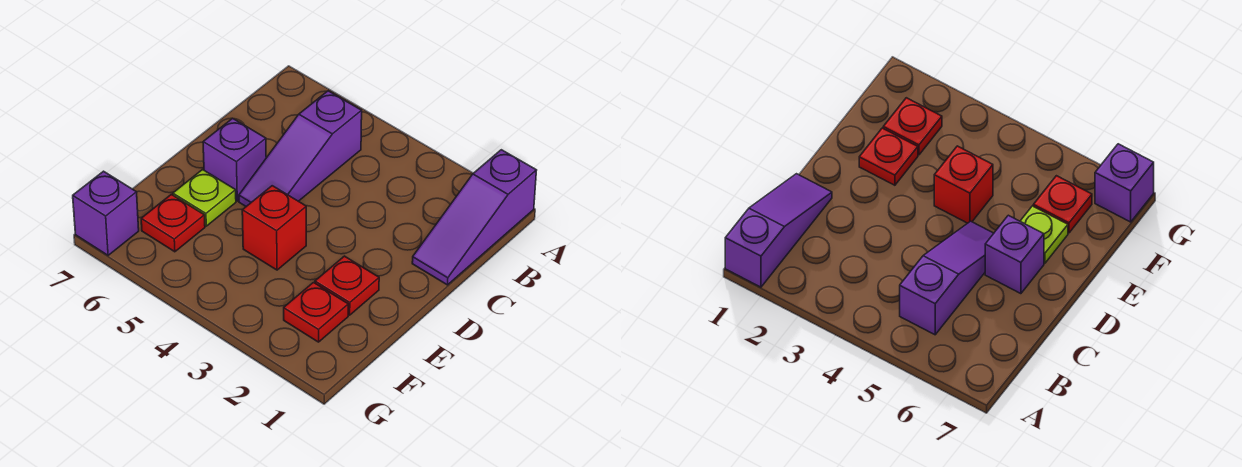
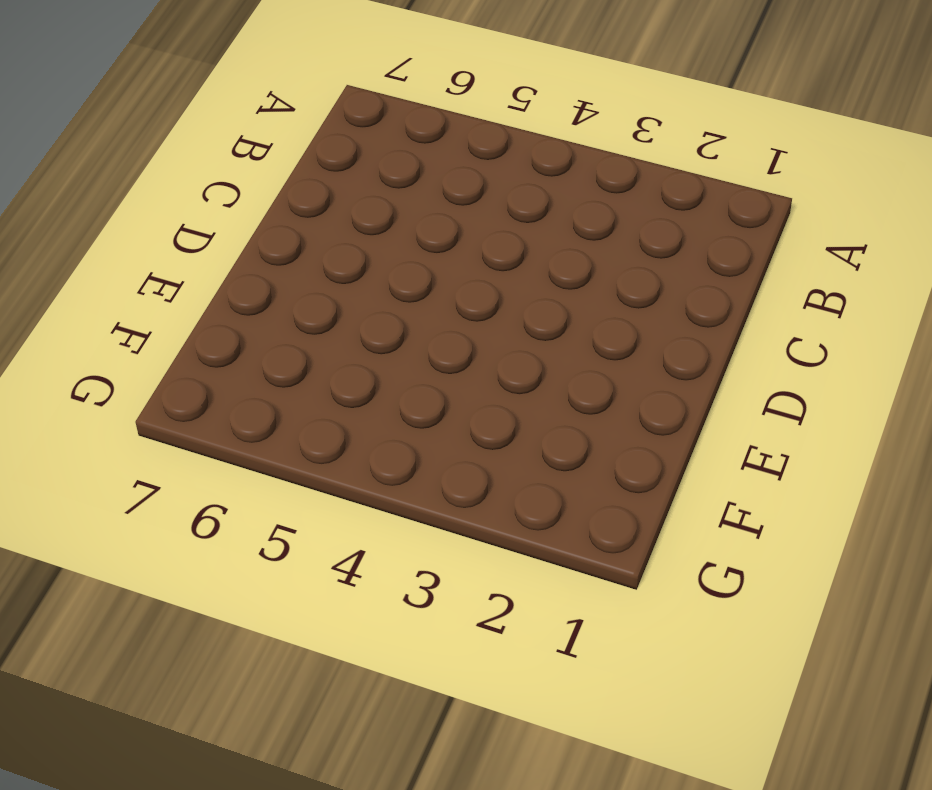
none -> purple slope A1:C1 level 1 top A
none -> purple slope B5:D5 level 1 top B

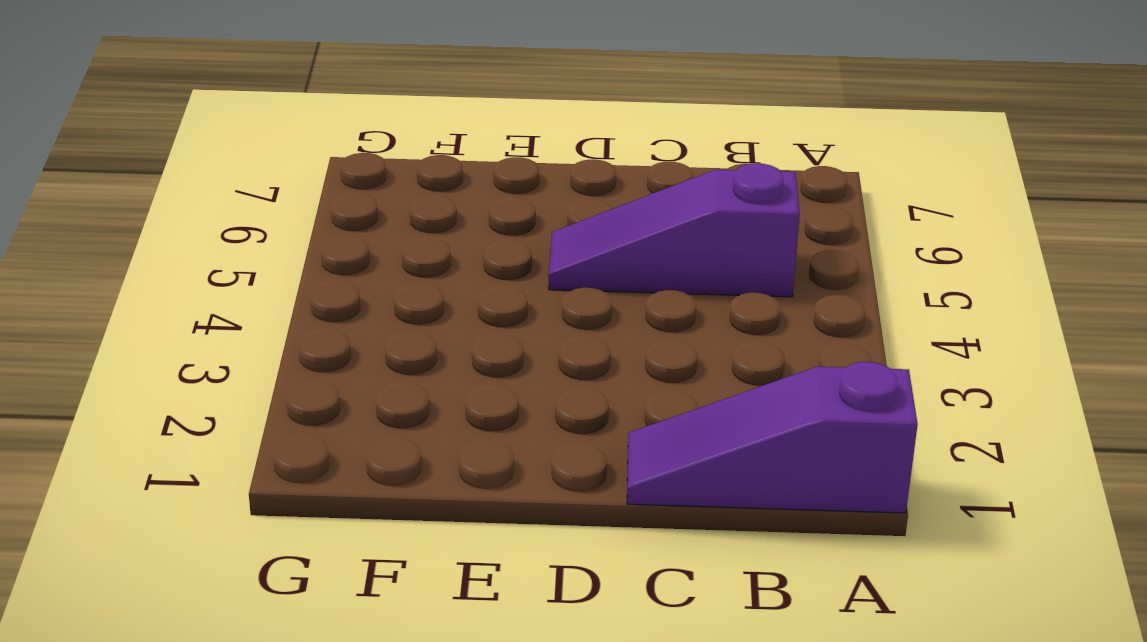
none -> purple brick D6 level 1
none -> red plate E2 level 1

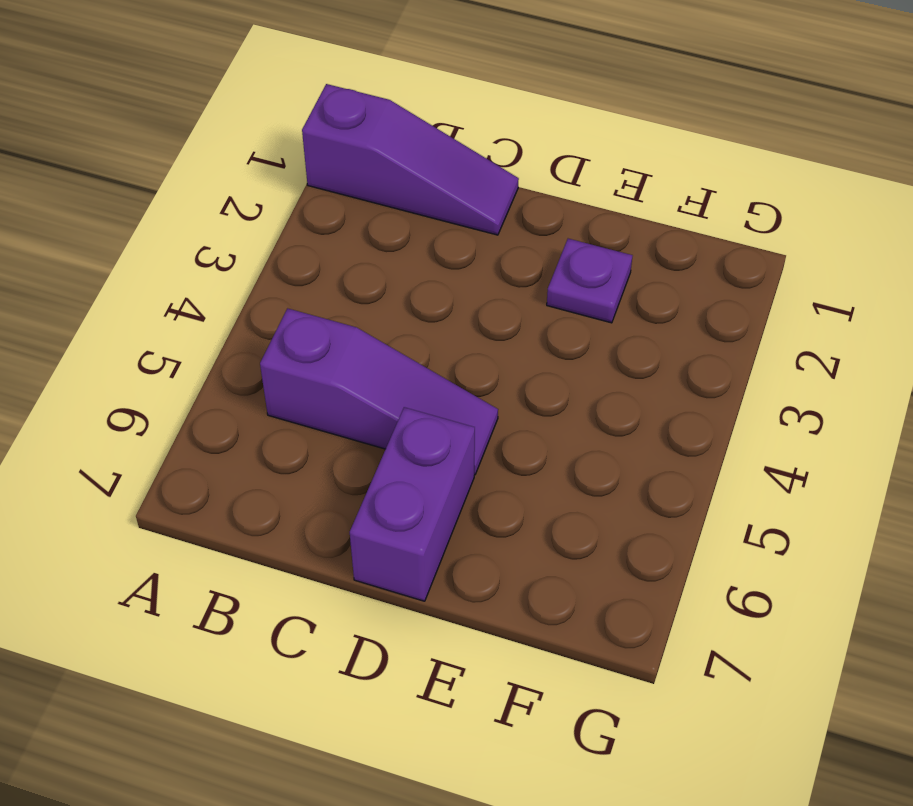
purple brick D6:D7 level 1 -> purple brick D6 level 1
purple plate E2 level 1 -> red plate E2 level 1
none -> red brick E4 level 1
none -> lime plate E6 level 1

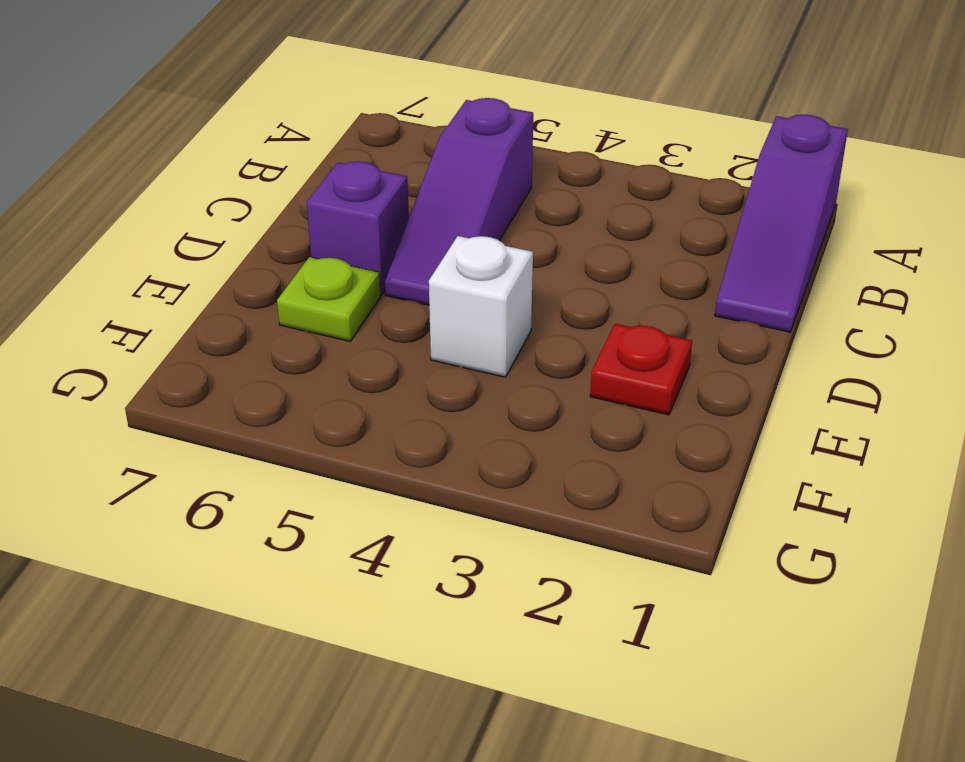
white brick E4 level 1 -> red brick E4 level 1
none -> red plate F2 level 1
none -> red plate F6 level 1

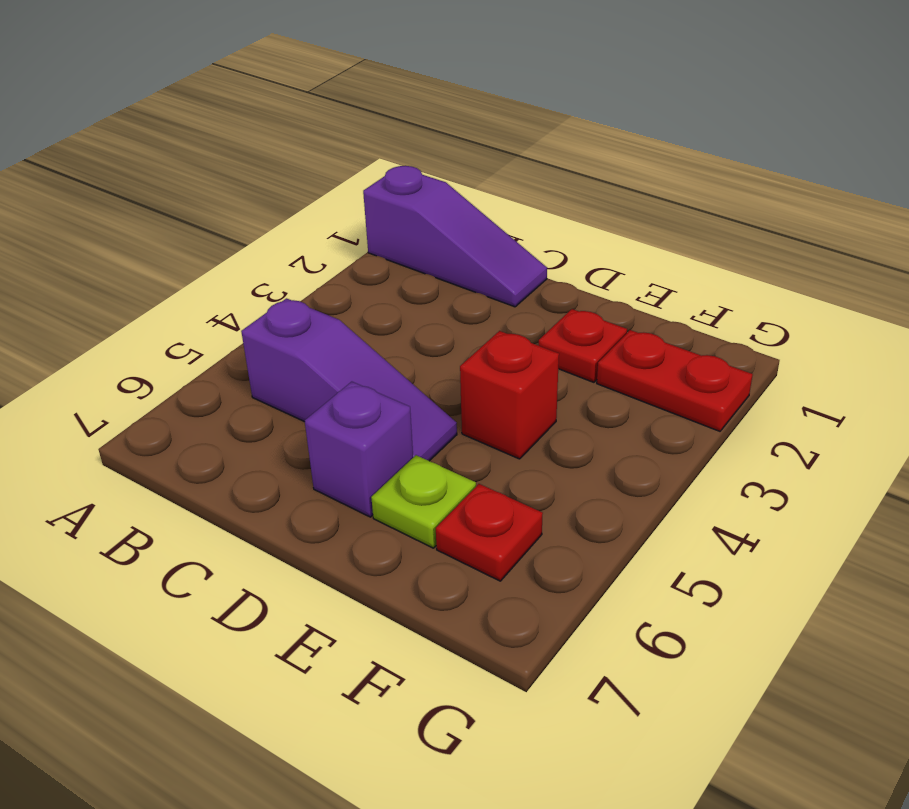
red plate F2:G2 level 1 -> red plate F2 level 1
none -> purple brick G7 level 1

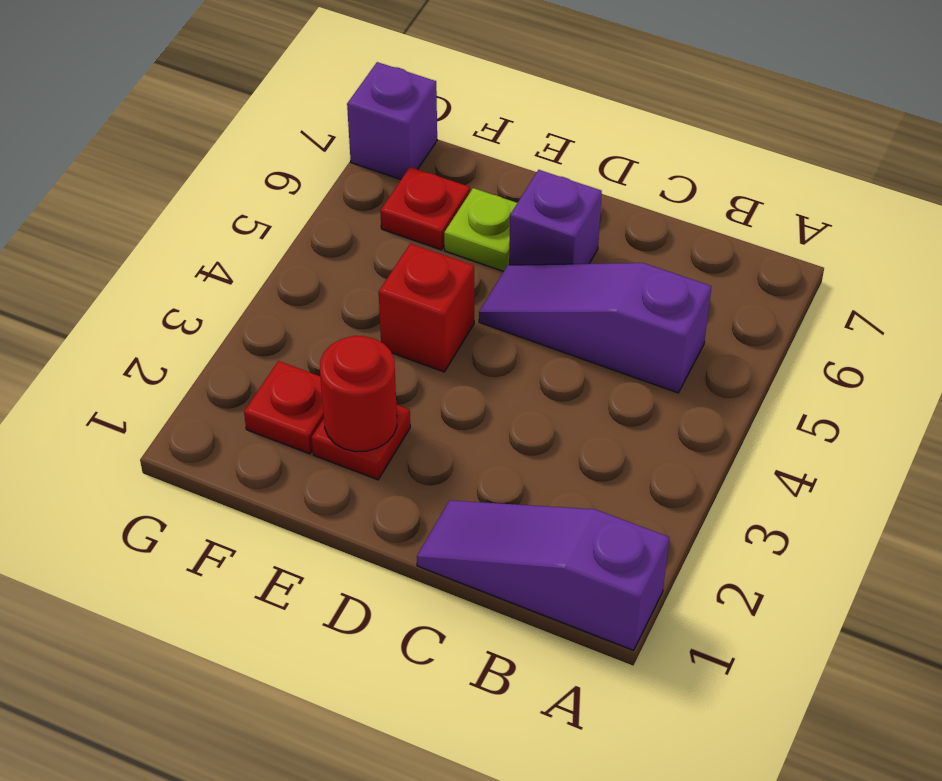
red round brick E2 level 2 -> none

